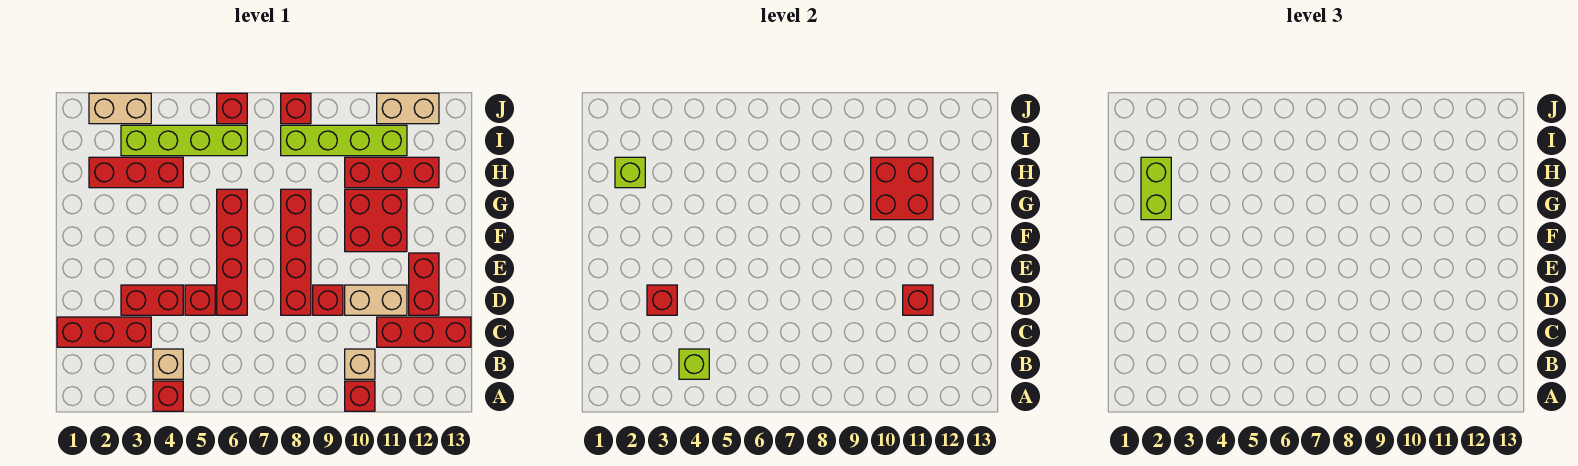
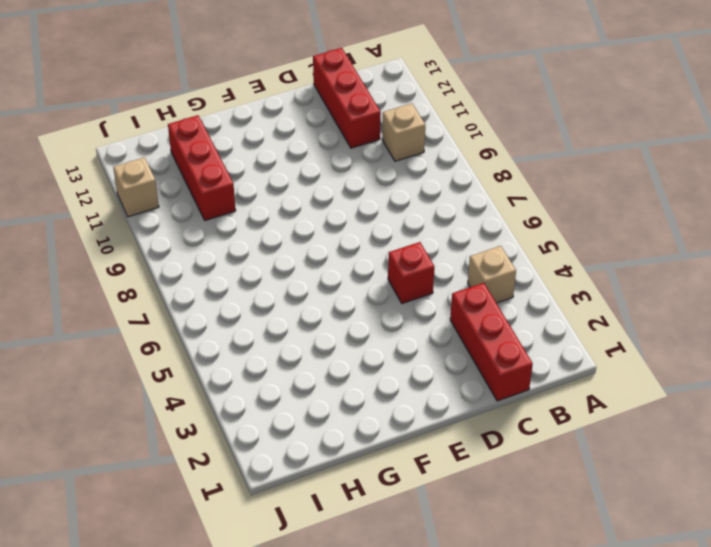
tan brick J11 level 1 -> tan brick J11:J12 level 1
none -> red brick A4 level 1
none -> red brick A10 level 1
none -> red brick D3:D4 level 1

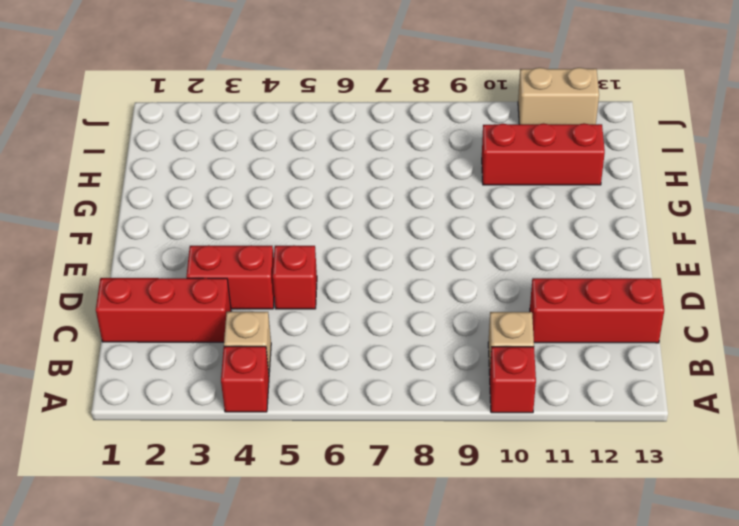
none -> red brick D6:G6 level 1
none -> red brick D8:G8 level 1
none -> red brick D9 level 1

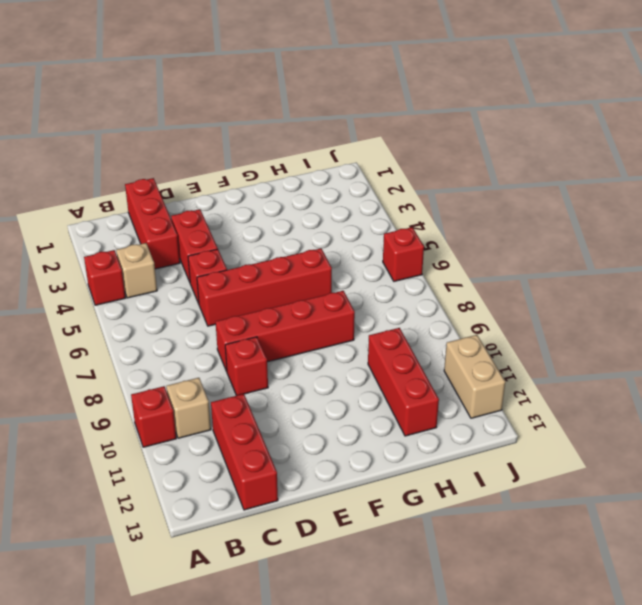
none -> tan brick D10:D11 level 1
none -> red brick D12:E12 level 1
none -> red brick F10:G11 level 1

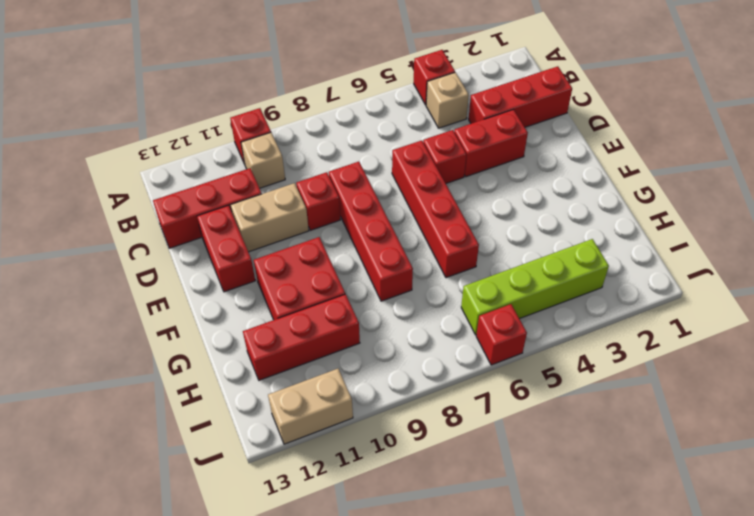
none -> red brick H2:H4 level 1
none -> lime brick I8:I11 level 1
none -> tan brick J2:J3 level 1

